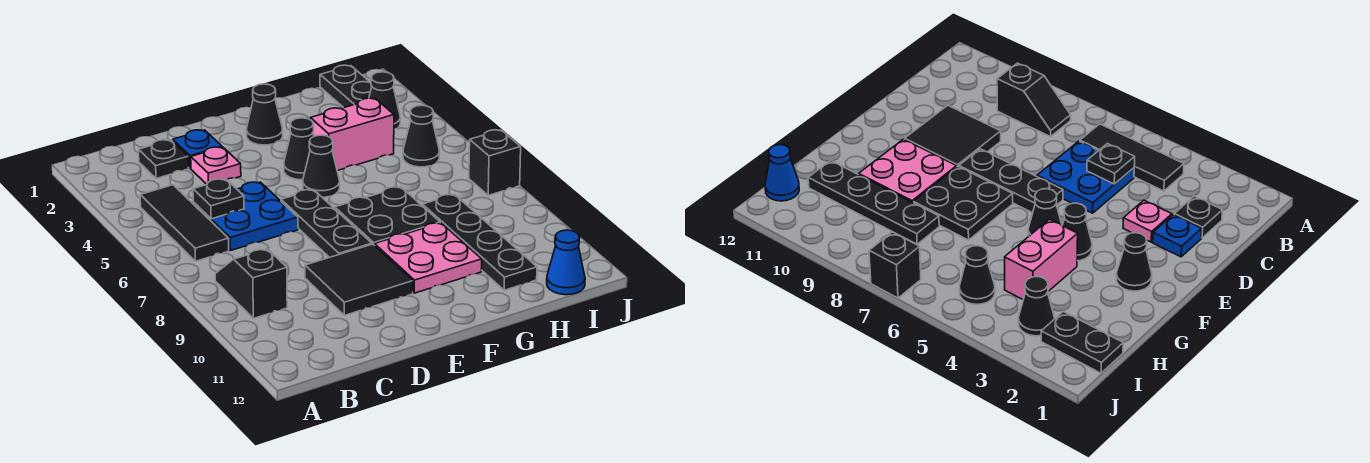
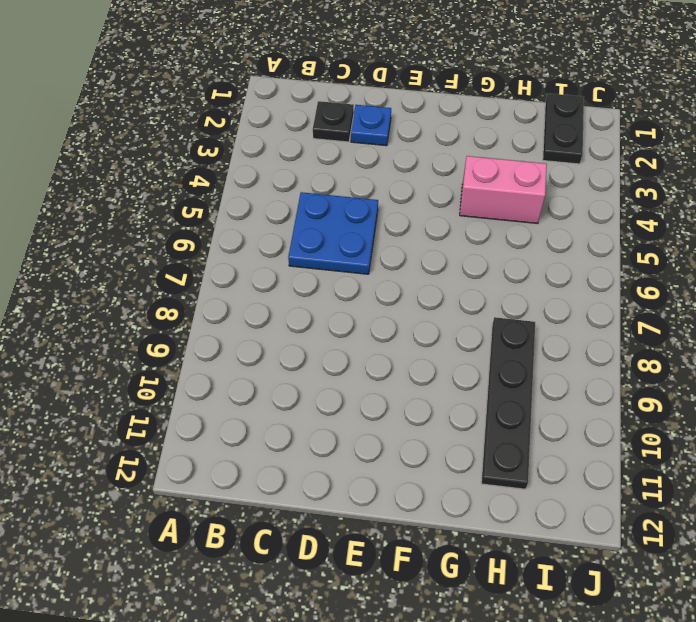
none -> black tile B4:B6 level 1
none -> black slope B8:B9 level 1 top 9
none -> pink plate D3 level 1

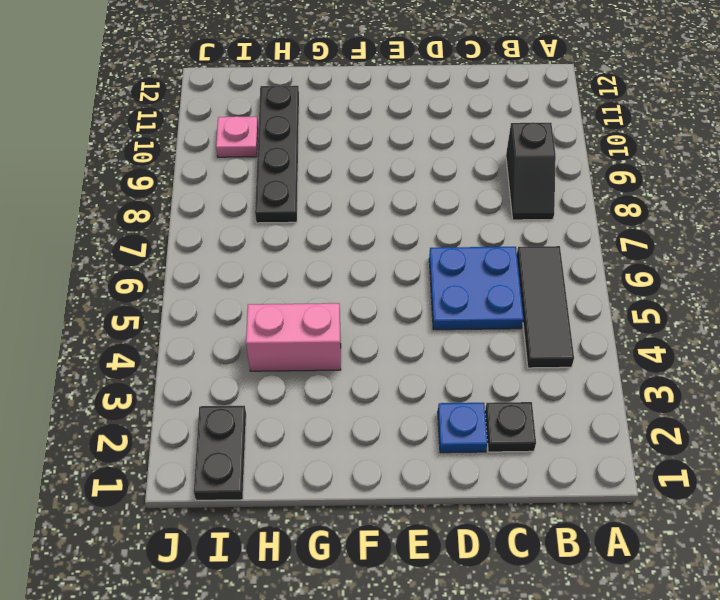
pink plate I10 level 1 -> pink plate D3 level 1
none -> black tile D9:E10 level 1
none -> black plate E6:E8 level 1
none -> black cone F2 level 1

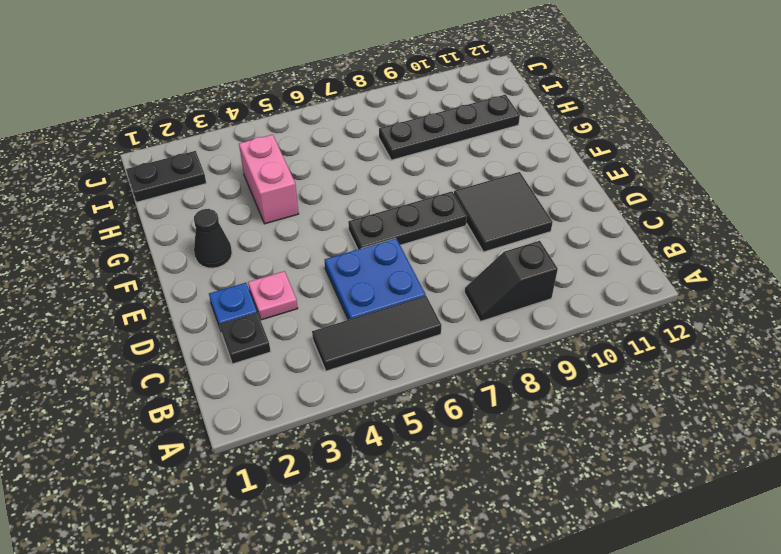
none -> black cone F4 level 1
none -> black cone F5 level 1
none -> black plate F7:G8 level 1

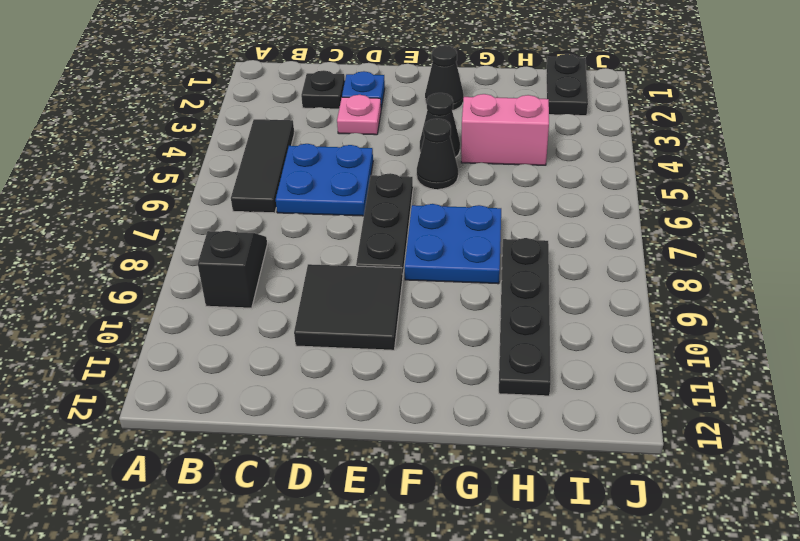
blue plate F7:G8 level 1 -> black plate F7:G8 level 1
none -> pink plate F9:G10 level 1
none -> black cone I3 level 1
none -> black cone I5 level 1

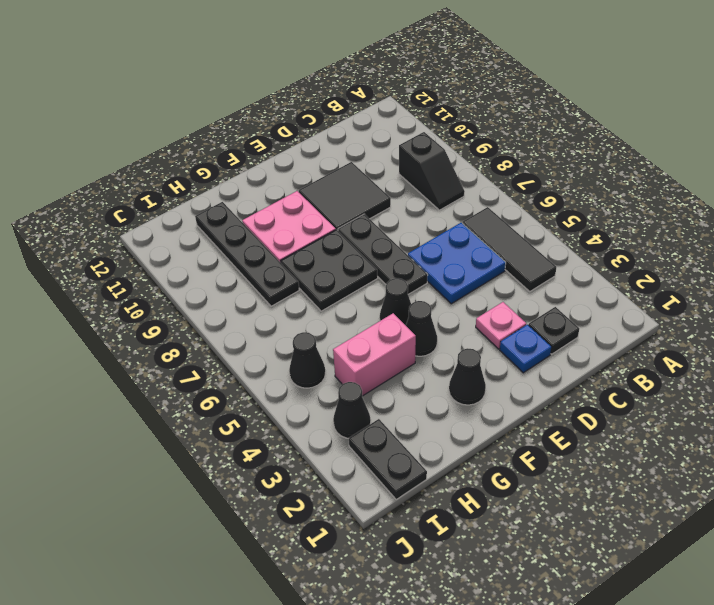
none -> blue cone I12 level 1
none -> black brick J7 level 1
none -> black plate C5 level 2

